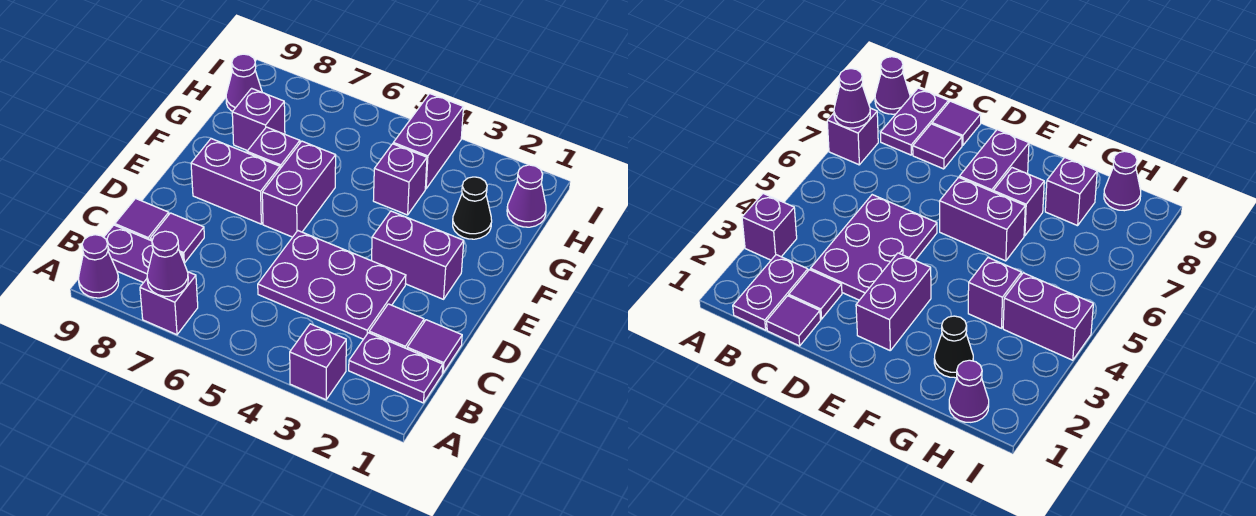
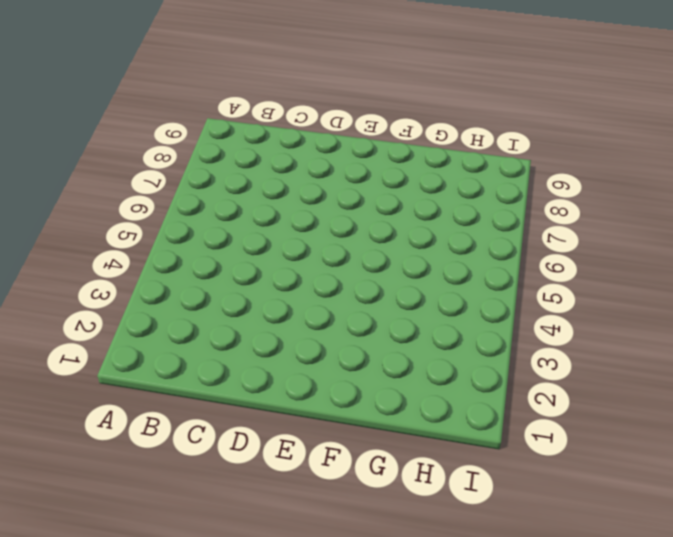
none -> purple brick A3 level 1
none -> purple brick A7 level 1
none -> purple cone A9 level 1

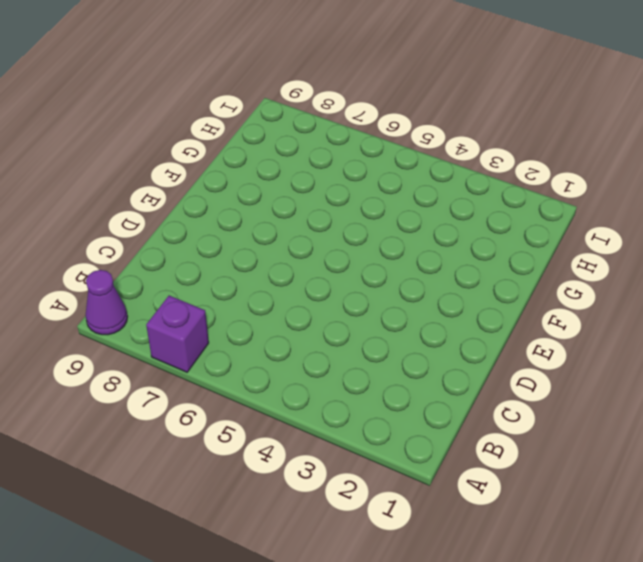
none -> purple brick A3 level 1
none -> purple plate B1:B2 level 1
none -> purple plate B8:B9 level 1

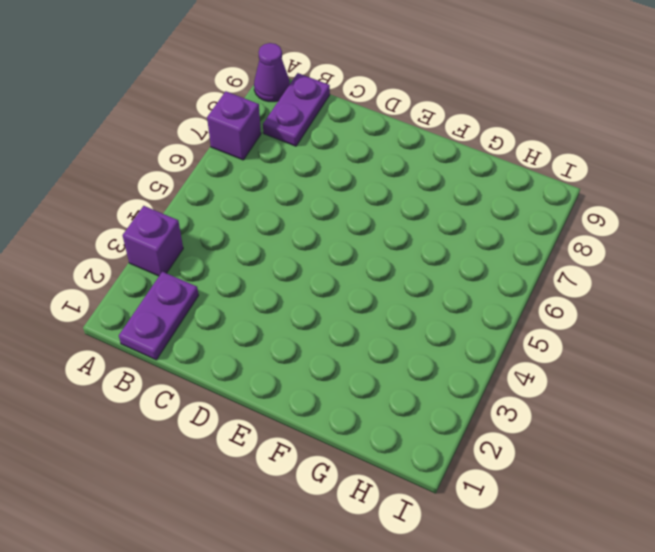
none -> purple tile C1 level 1
none -> purple tile C2 level 1
none -> purple plate C3:D5 level 1

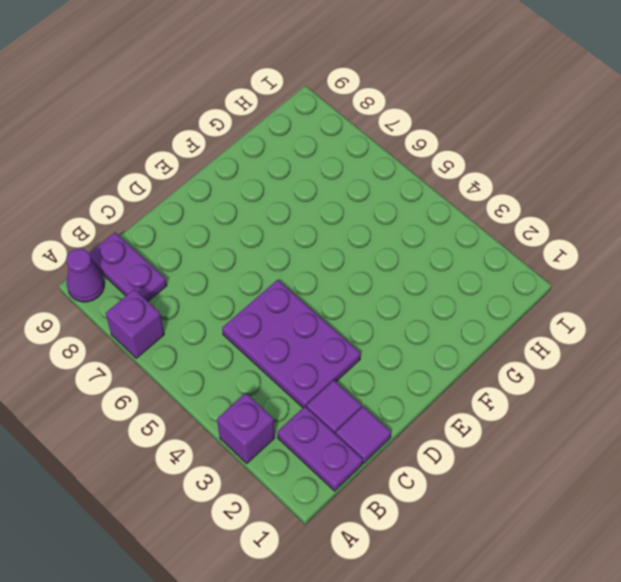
none -> purple tile C8 level 1
none -> purple tile C9 level 1
none -> purple brick E2:E3 level 1

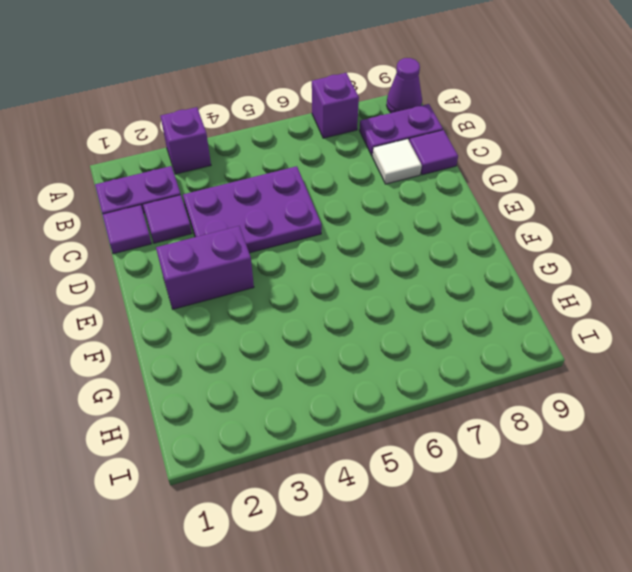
white tile C8 level 1 -> purple tile C8 level 1
none -> purple brick E6:F6 level 1
none -> purple brick E7:E8 level 1
none -> purple brick F7 level 1

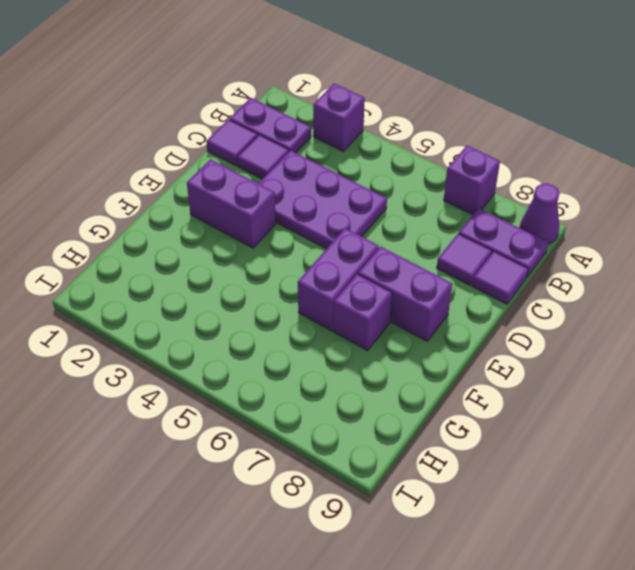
none -> black cone G2 level 1
none -> purple brick G4 level 1
none -> purple brick G8 level 1

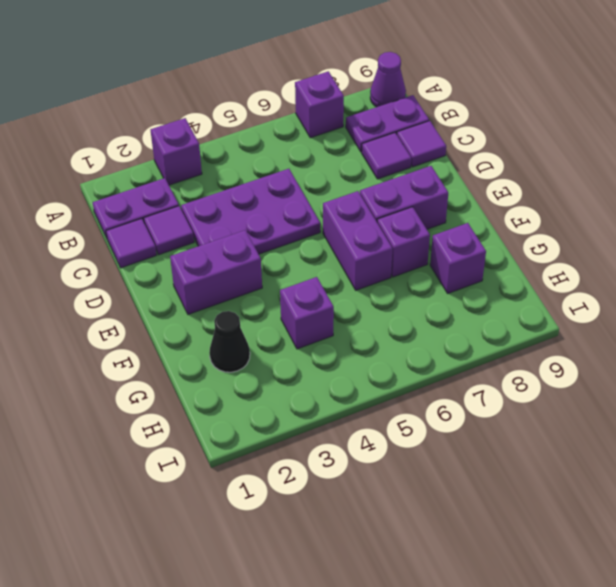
none -> purple cone H1 level 1
none -> purple brick H4:I4 level 1
none -> purple cone H9 level 1

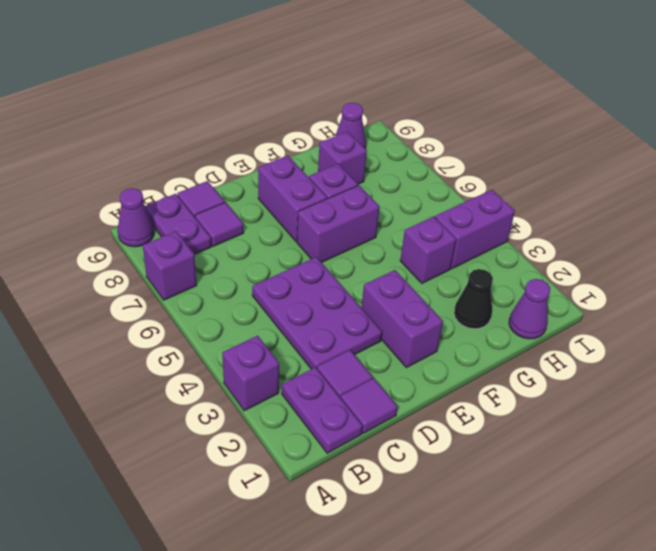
none -> purple cone A7 level 2

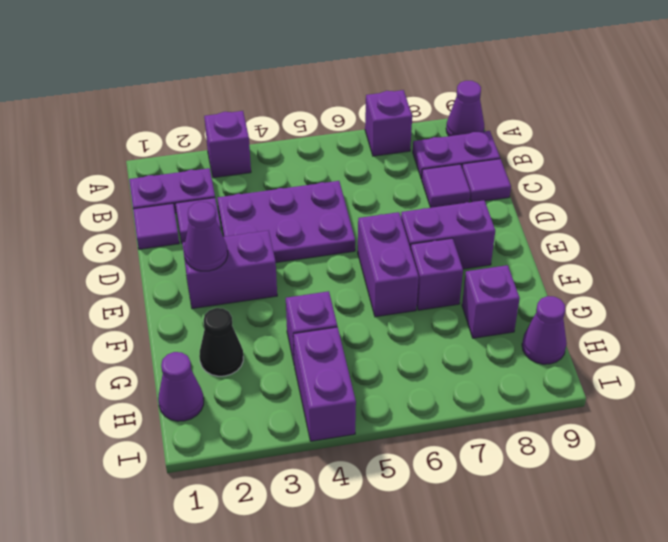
purple cone E2 level 2 -> purple cone A7 level 2

